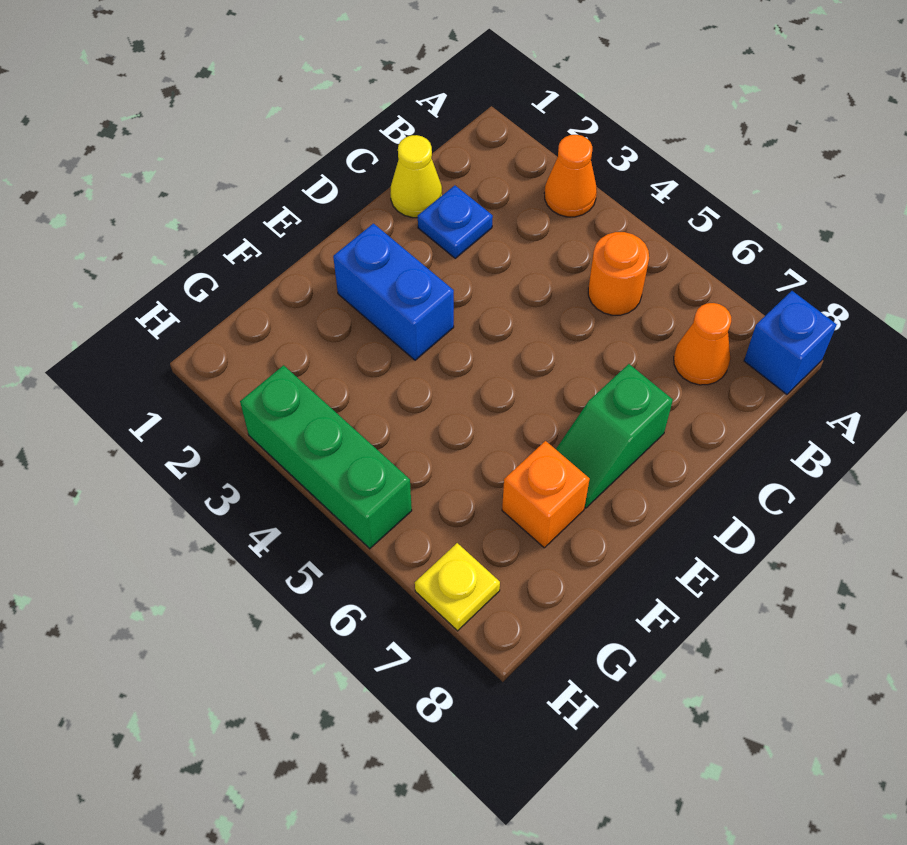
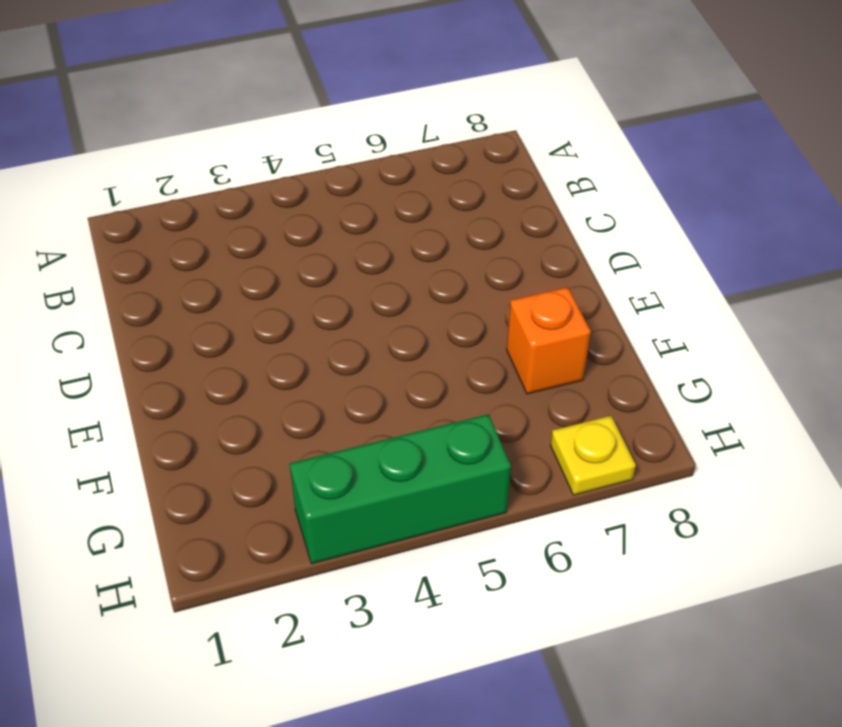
none -> orange cone A3 level 1
none -> blue brick A8 level 1

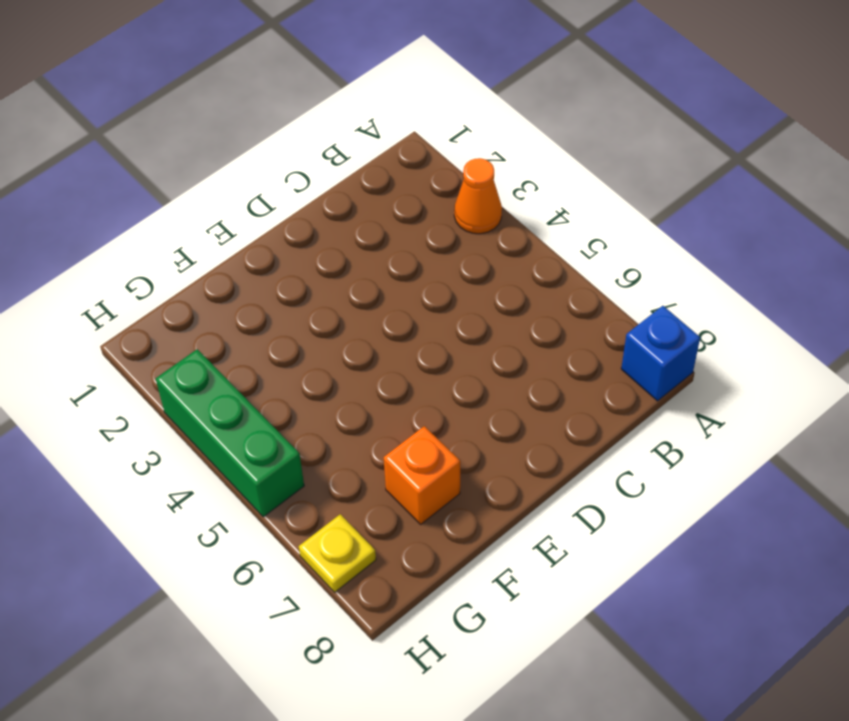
none -> orange round brick B5 level 1
none -> orange cone B7 level 1

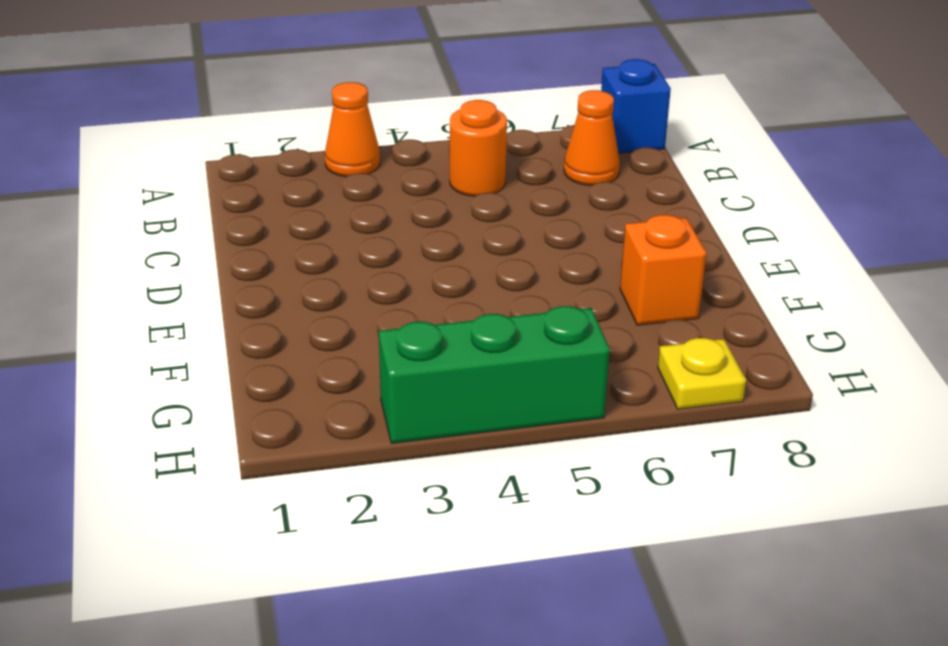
none -> yellow cone C1 level 1
none -> blue plate C2 level 1

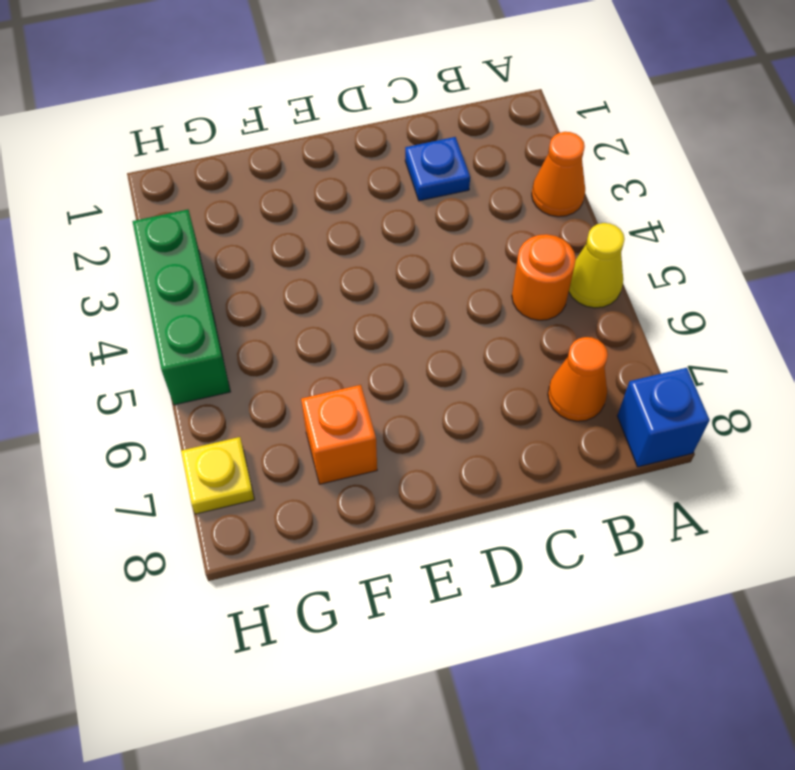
yellow cone A5 level 1 -> yellow cone C1 level 1
none -> green slope D7:E7 level 1 top D
none -> blue brick E2:E3 level 1

